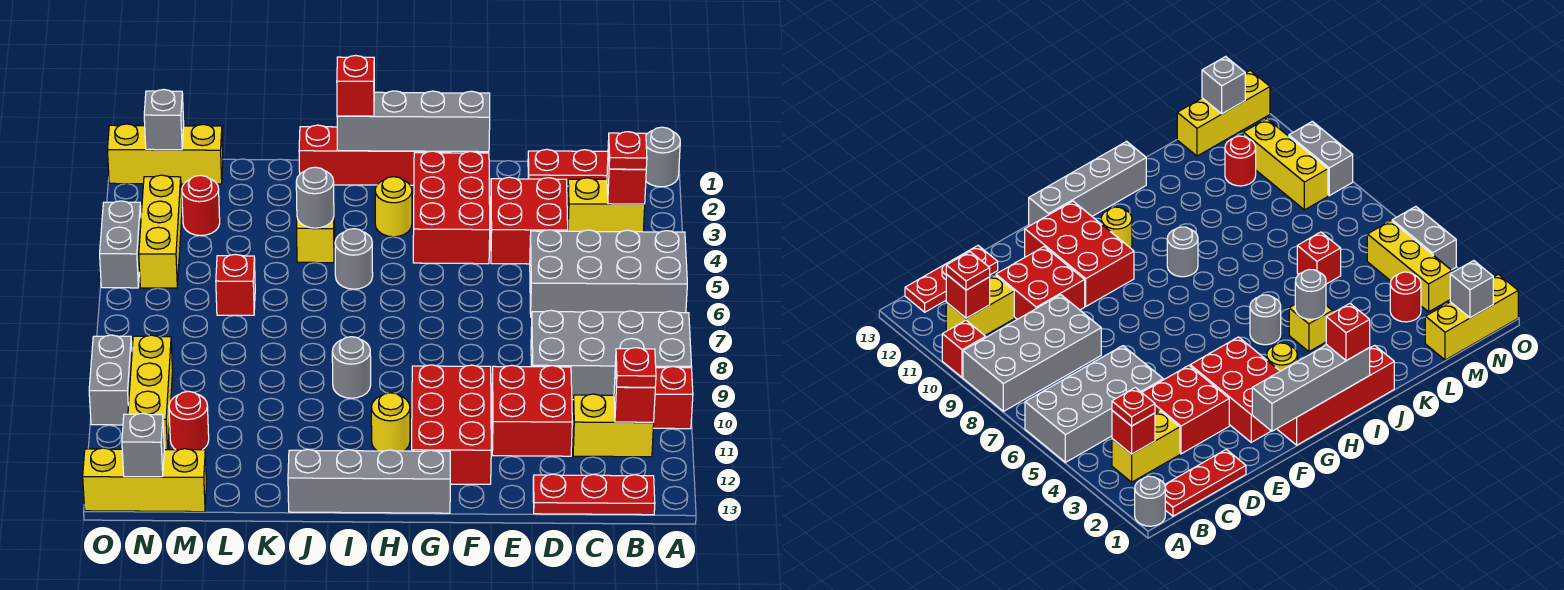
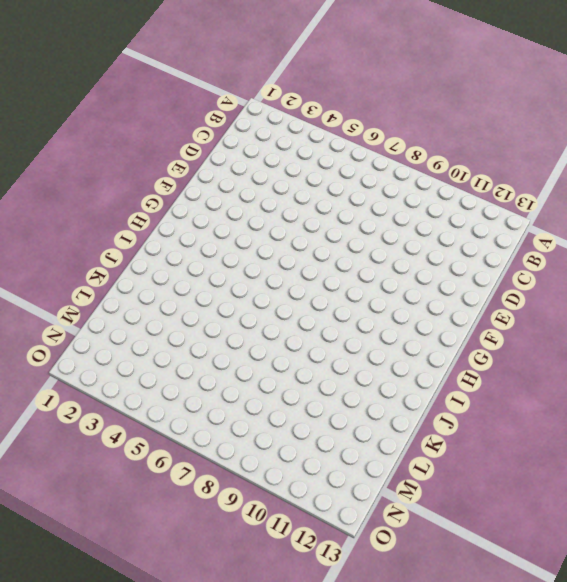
none -> grey round brick A1 level 1
none -> grey brick A5:D6 level 1
none -> grey brick A8:D9 level 1
none -> red brick A10 level 1

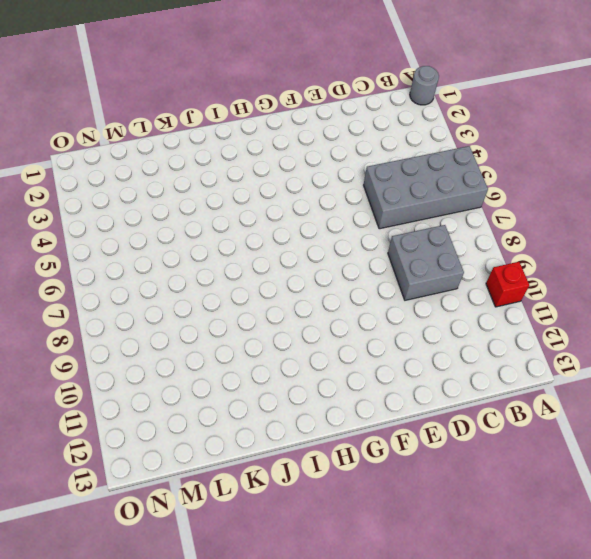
grey brick C8:D9 level 1 -> grey brick A8:D9 level 1
none -> red plate B1:D1 level 1
none -> yellow brick B3:C3 level 1
none -> yellow brick B11:C11 level 1
none -> red plate B13:D13 level 1

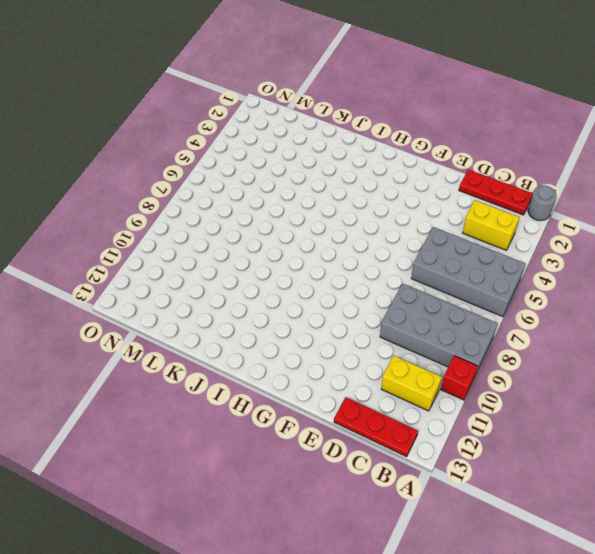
none -> red brick D3:E4 level 1
none -> red brick D10:E11 level 1
none -> red brick F2:G4 level 1
none -> red brick F10:G12 level 1

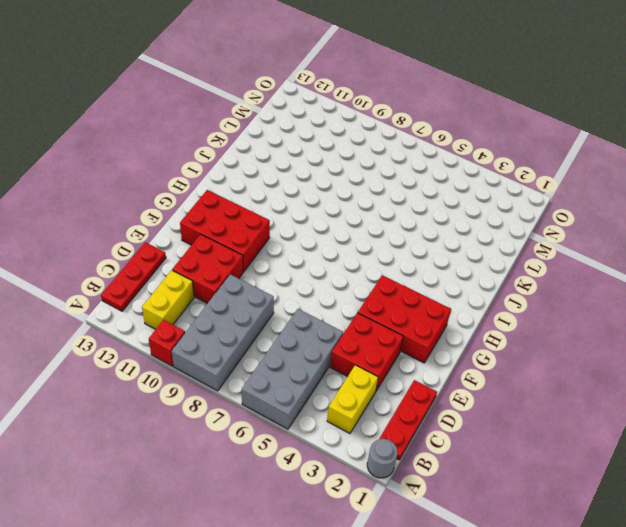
none -> red brick G1:J1 level 1
none -> grey brick G13:J13 level 1
none -> yellow round brick H3 level 1
none -> yellow round brick H11 level 1

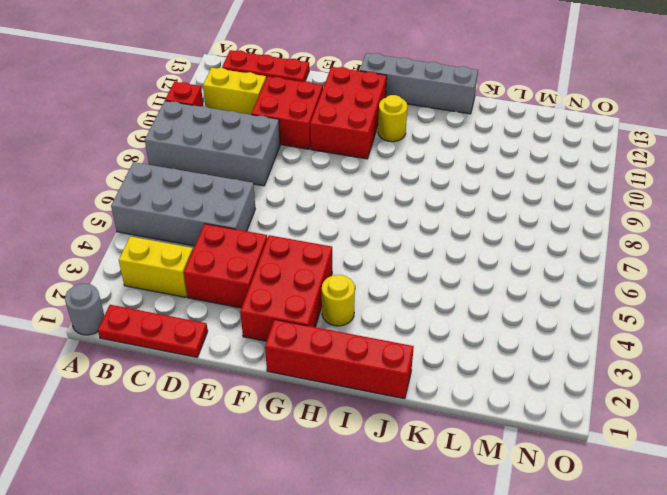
none -> grey round brick I5 level 1
none -> grey round brick I9 level 1
none -> yellow brick J4 level 1
none -> red brick L6 level 1

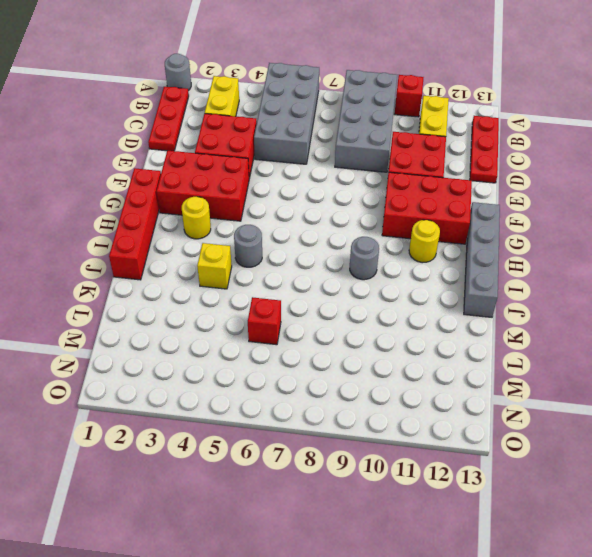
none -> yellow brick M1:O1 level 1
none -> red round brick M3 level 1
none -> red round brick M11 level 1
none -> yellow brick M13:O13 level 1

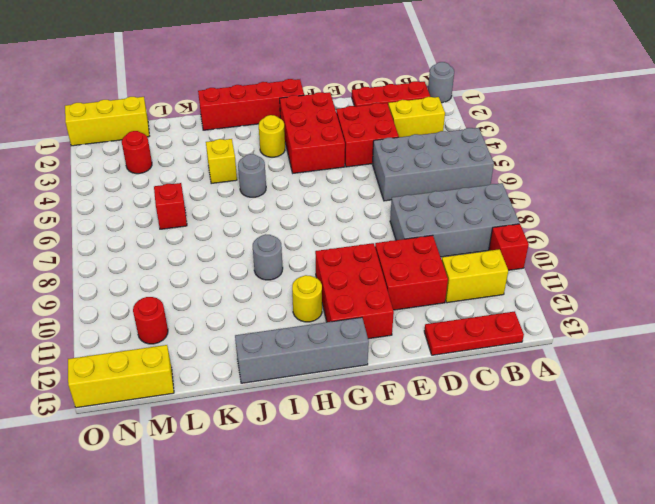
none -> yellow brick N3:N5 level 1
none -> yellow brick N9:N11 level 1
none -> grey brick O4:O5 level 1
none -> grey brick O9:O10 level 1

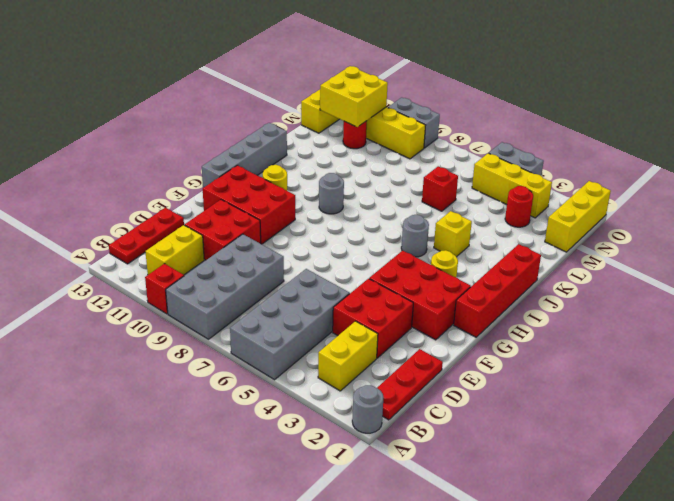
yellow brick M11:N12 level 2 -> none
none -> red brick B3 level 2
none -> red brick B11 level 2
none -> grey brick F1:I1 level 2
none -> grey round brick J4 level 2

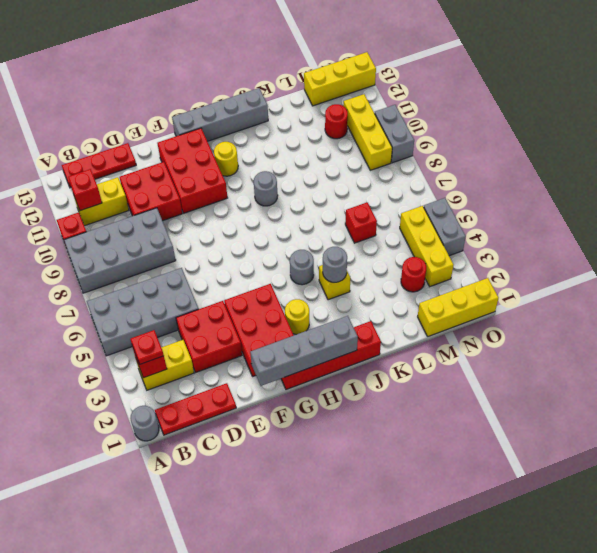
none -> grey brick N1 level 2
none -> grey brick N13 level 2
none -> red plate B11 level 3
none -> red brick I1 level 3

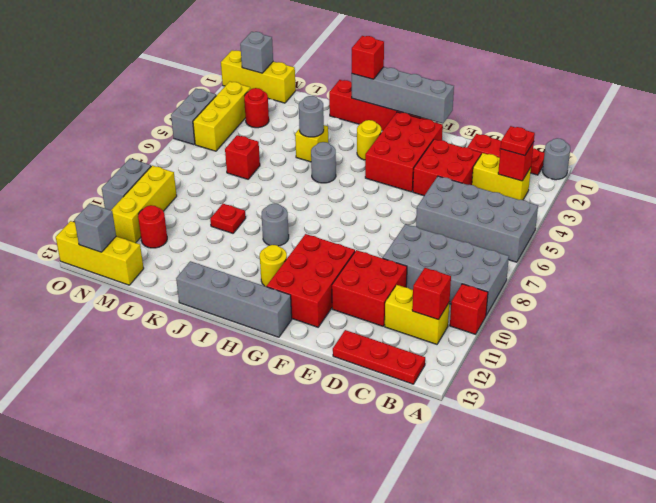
red plate K9 level 1 -> red plate B11 level 3

